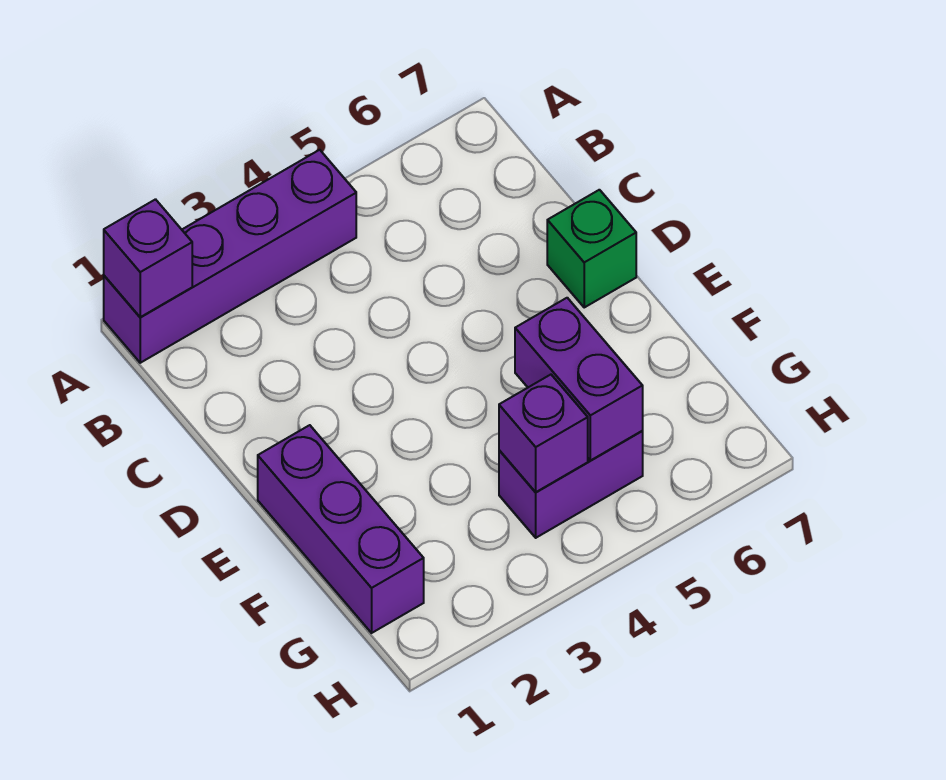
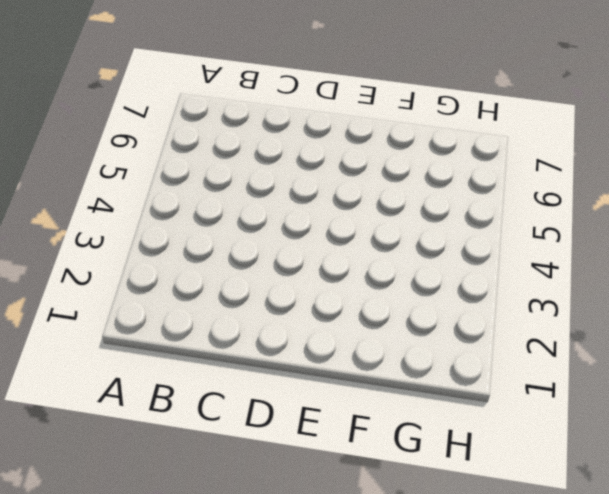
none -> purple brick A1:A4 level 1
none -> green brick D7 level 1

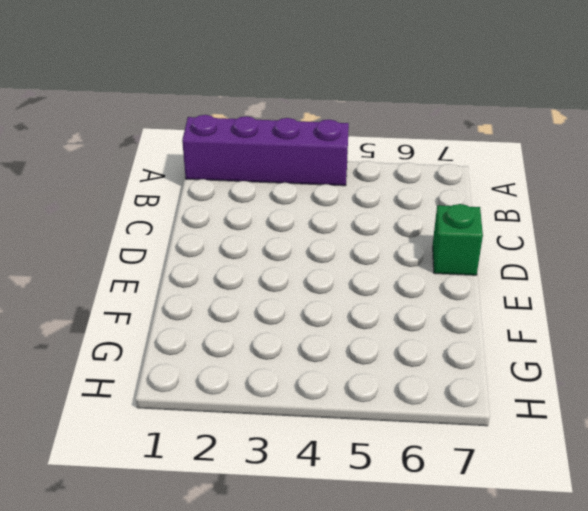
none -> purple brick E1:G1 level 1
none -> purple brick G4:G5 level 1

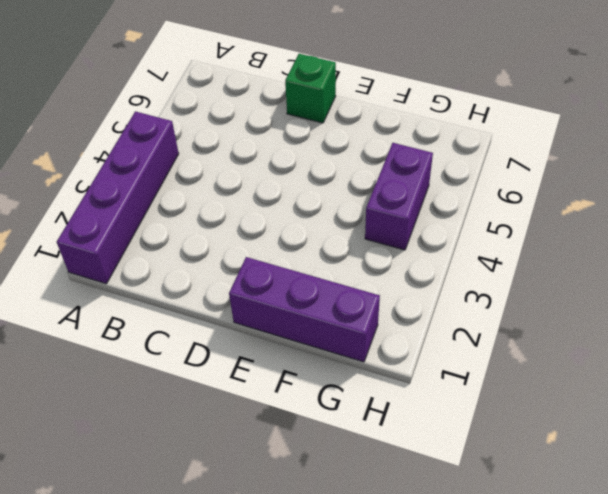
none -> purple brick A1 level 2
none -> purple brick F5:G5 level 2

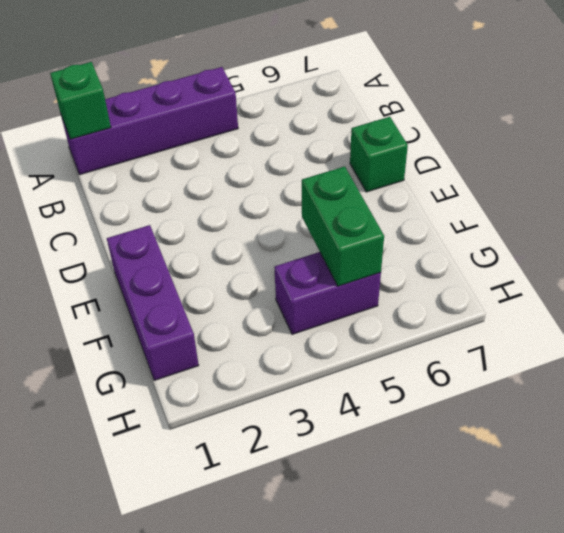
green brick A1 level 2 -> purple brick A1 level 2
green brick F5:G5 level 2 -> purple brick F5:G5 level 2
none -> purple brick G4 level 2

